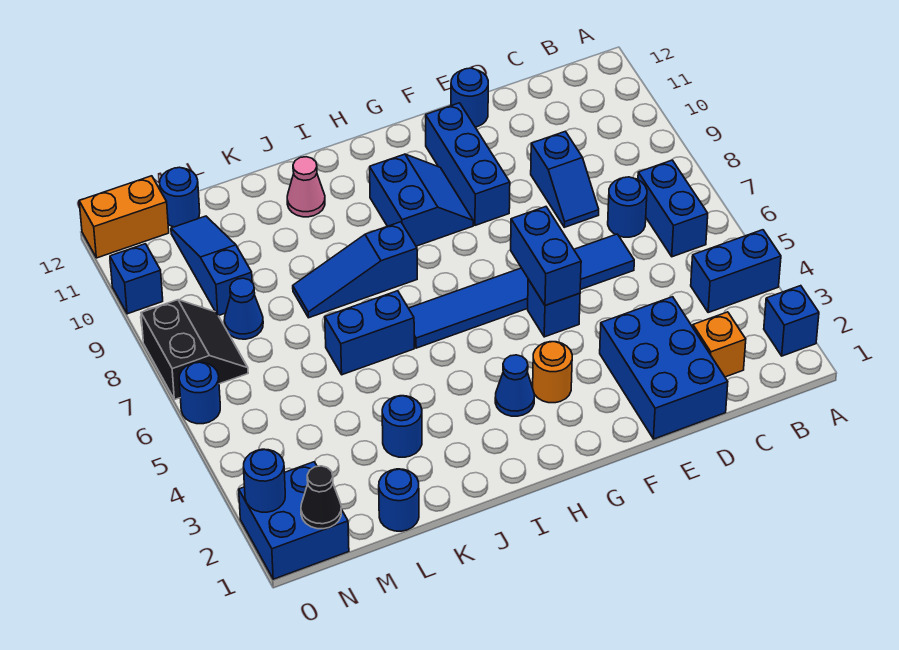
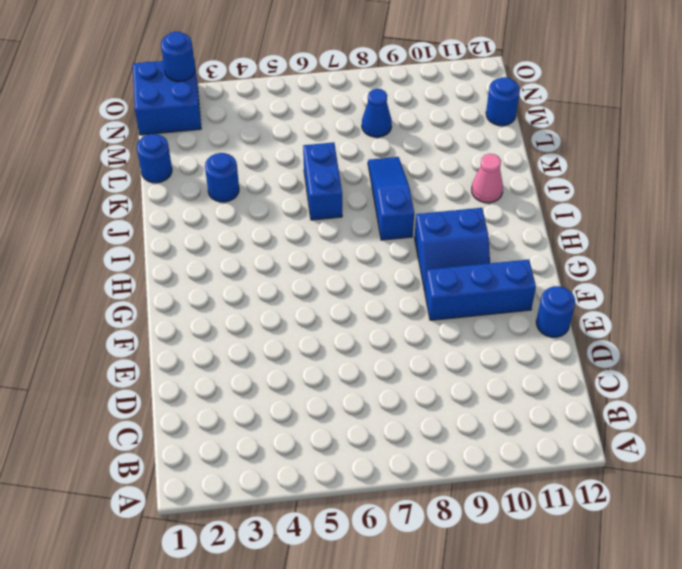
none -> blue brick A2 level 1
none -> blue brick A4:B4 level 1
none -> blue brick B6:B7 level 1
none -> orange brick C2 level 1

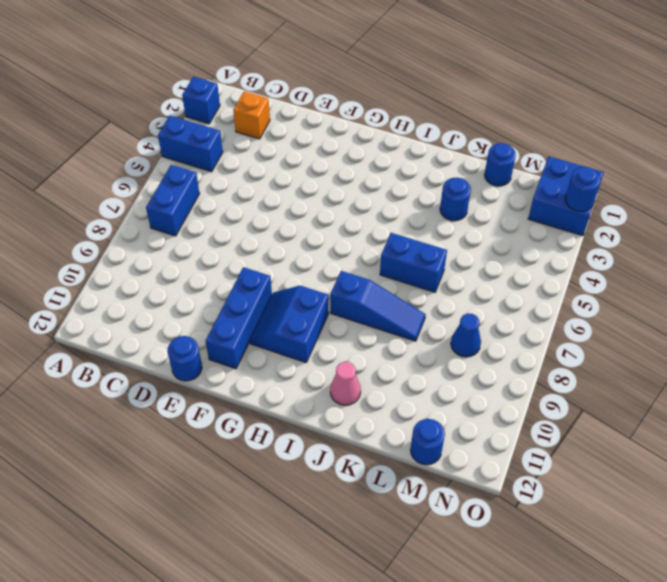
none -> blue round brick C7 level 1
none -> blue brick D1:E3 level 1
none -> blue tile D6:I6 level 1
none -> blue slope D8:D9 level 1 top 9

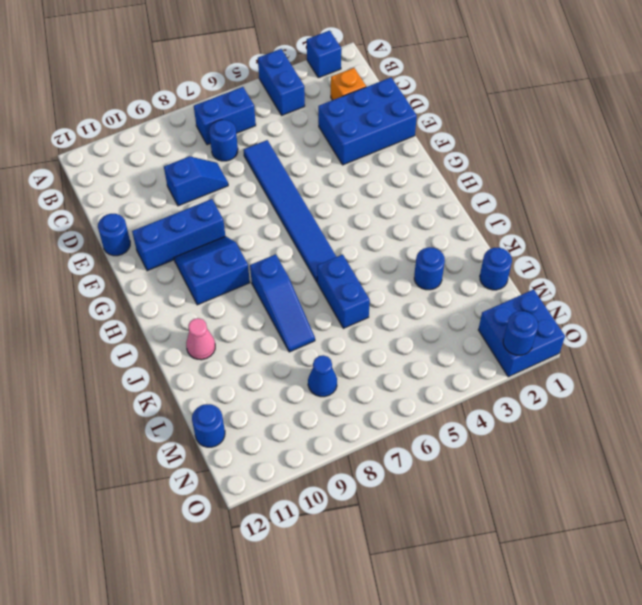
none -> blue brick F5 level 1
none -> orange round brick G3 level 1
none -> blue cone H3 level 1
none -> blue slope M9:M11 level 1 top 9

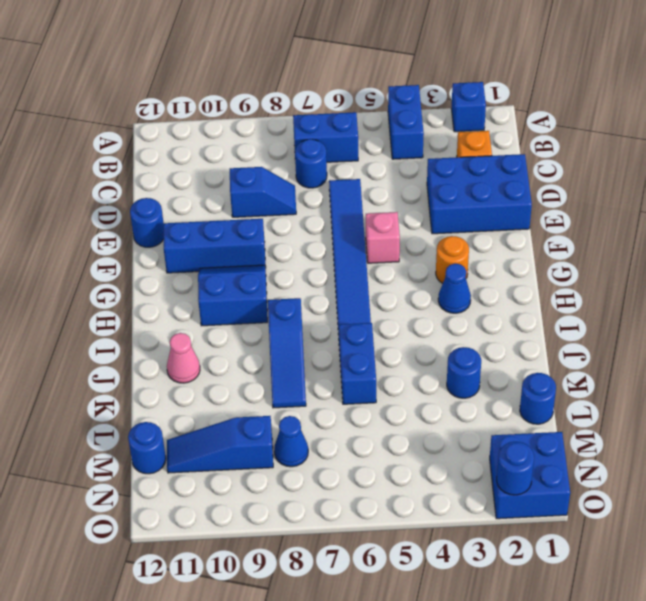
pink brick F5 level 1 -> blue brick F5 level 1
none -> black slope N7:O8 level 1 top O
none -> orange brick N12:O12 level 1
none -> blue round brick O6 level 1
none -> blue brick O10 level 1

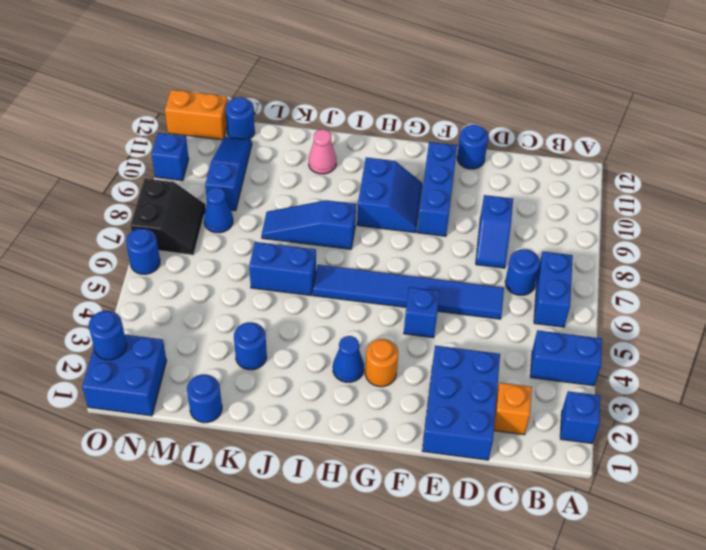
none -> blue brick F5:F6 level 2
none -> black cone N1 level 2

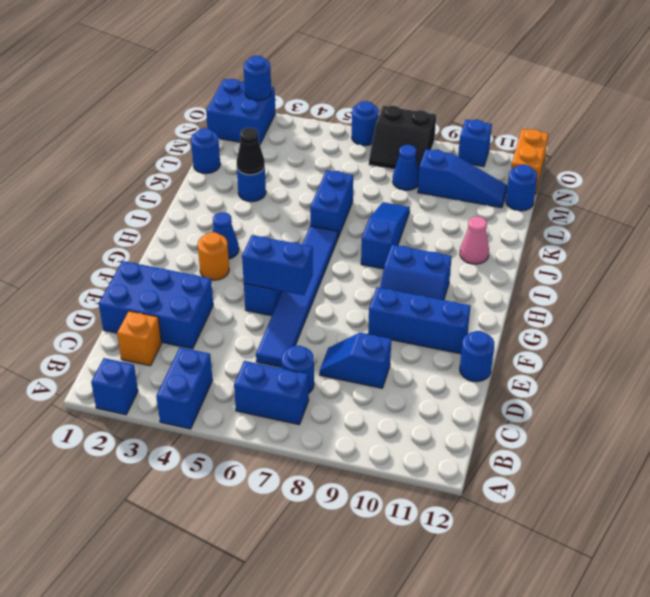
black cone K3 level 2 -> black cone N1 level 2

